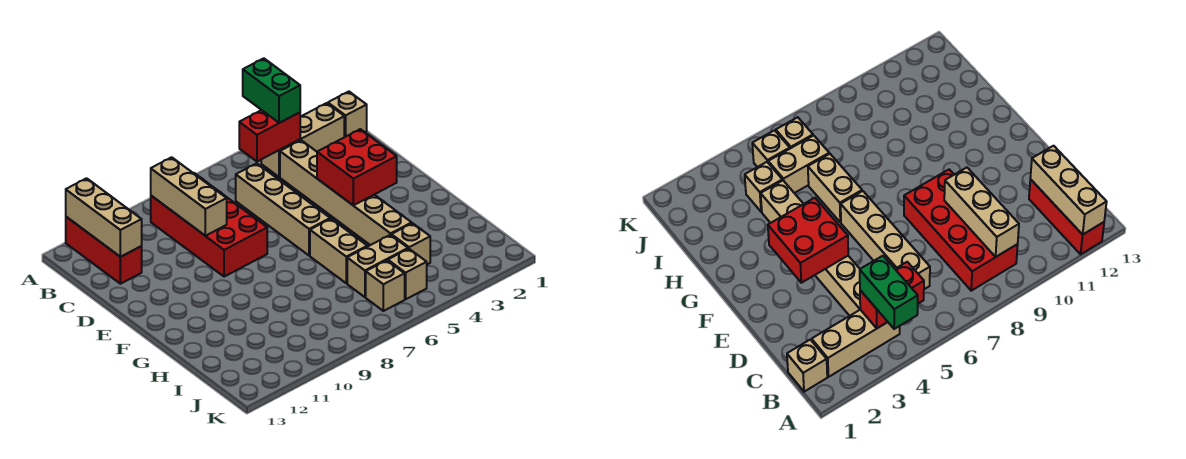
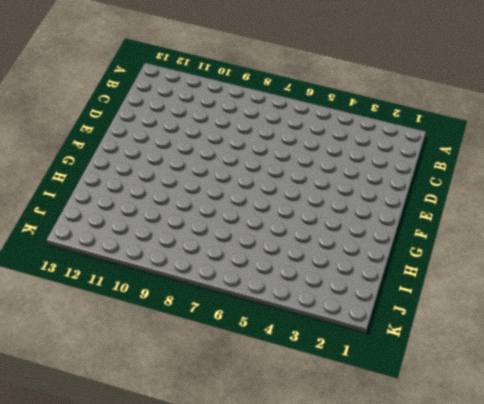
none -> red brick A12:C12 level 1
none -> tan brick B1 level 1
none -> tan brick B2:B4 level 1

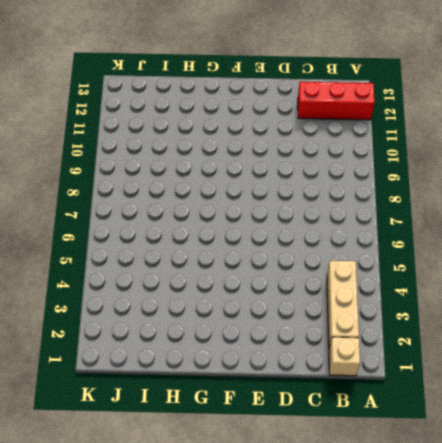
none -> red brick B8:E9 level 1
none -> tan brick C4:H4 level 1
none -> tan brick C6:F6 level 1

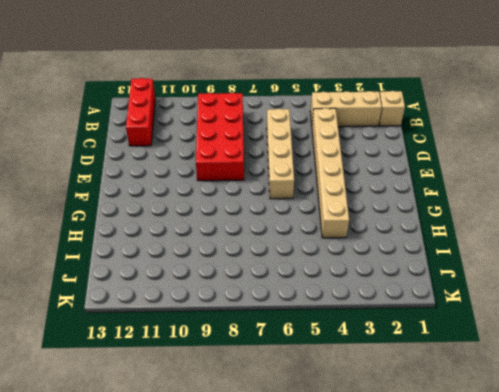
none -> tan brick G6:H6 level 1
none -> tan brick I4 level 1
none -> tan brick I5:I6 level 1

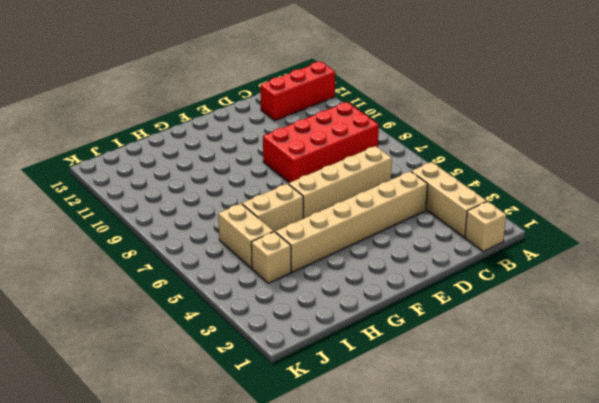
none -> tan brick J5 level 1
none -> tan brick J6 level 1
none -> tan brick A12:C12 level 2

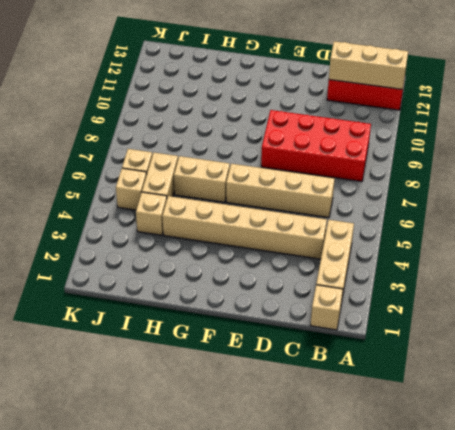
none -> red brick B4:B5 level 2
none -> tan brick B9:D9 level 2
none -> red brick E3:F4 level 2

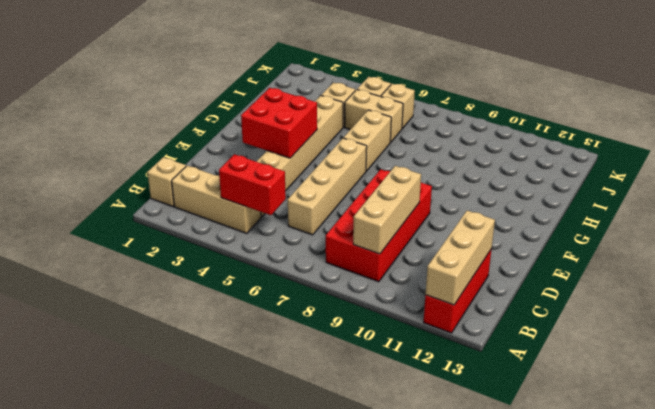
none -> green brick A4:B4 level 3

